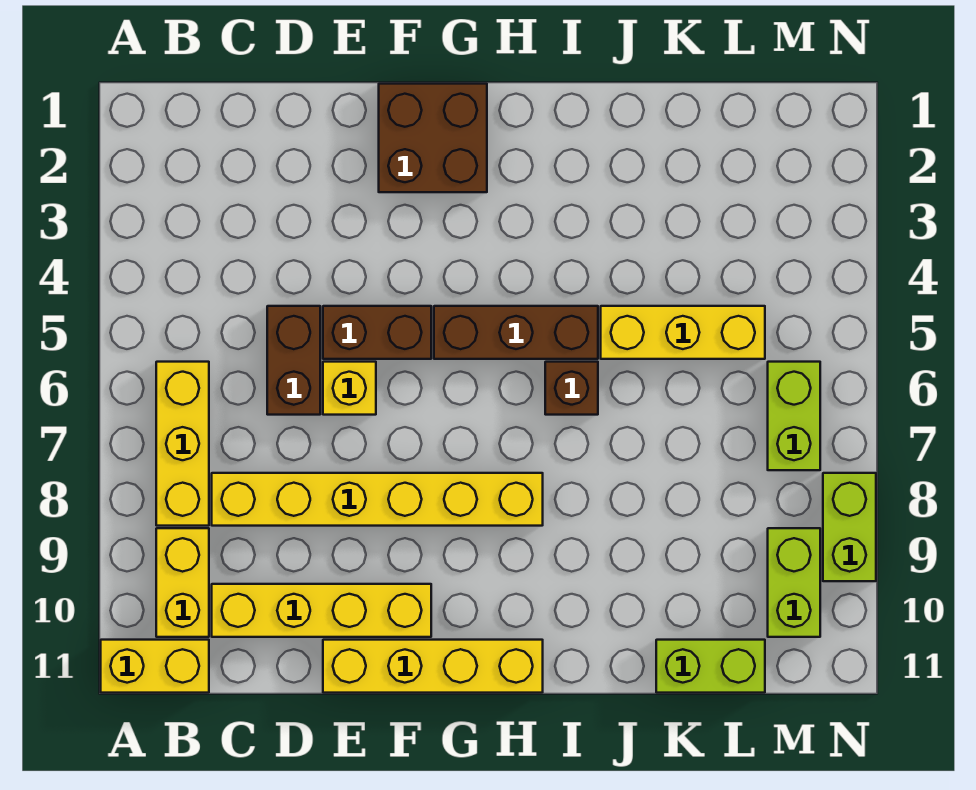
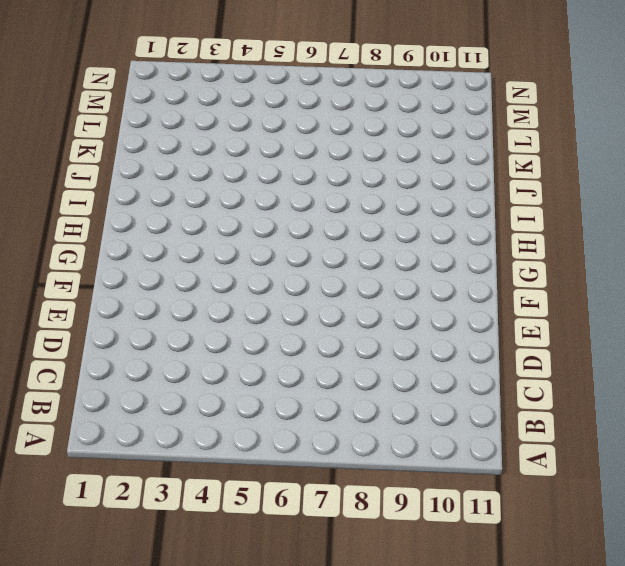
none -> yellow brick A11:B11 level 1
none -> yellow brick B6:B8 level 1
none -> yellow brick B9:B10 level 1

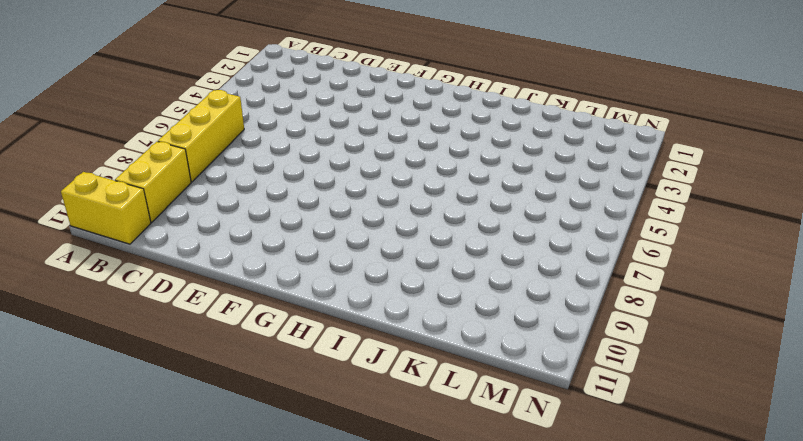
none -> yellow brick C8:H8 level 1
none -> yellow brick C10:F10 level 1
none -> brown brick D5:D6 level 1

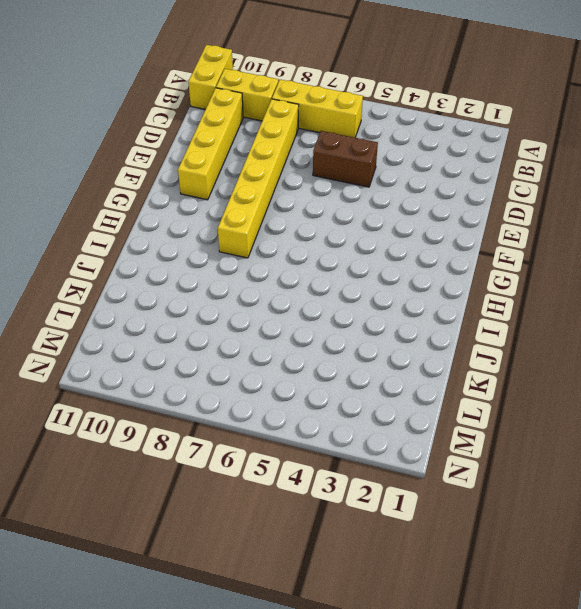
none -> brown brick E5:F5 level 1
none -> yellow brick E6 level 1
none -> yellow brick E11:H11 level 1

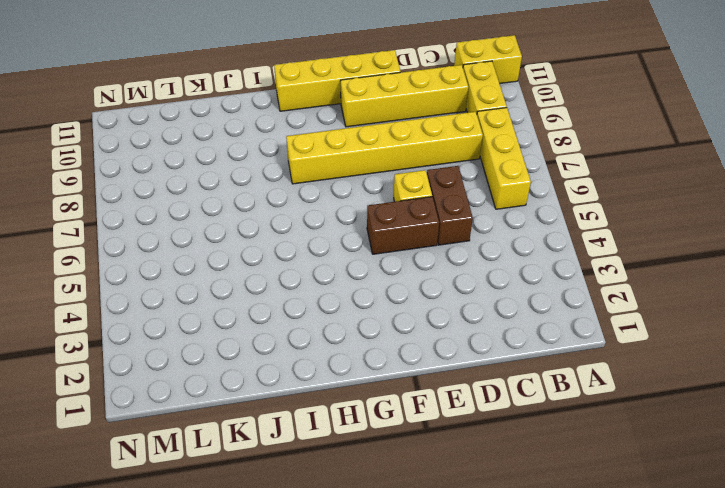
none -> brown brick F1:G2 level 1
none -> brown brick G5:I5 level 1
none -> brown brick I6 level 1

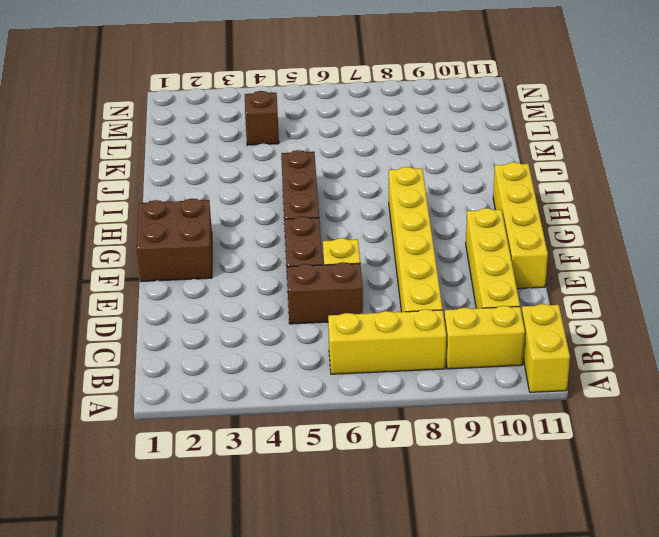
brown brick L4 level 1 -> brown brick I6 level 1
none -> yellow brick J5:L5 level 1
none -> lime brick K11:L11 level 1
none -> lime brick M6:M7 level 1

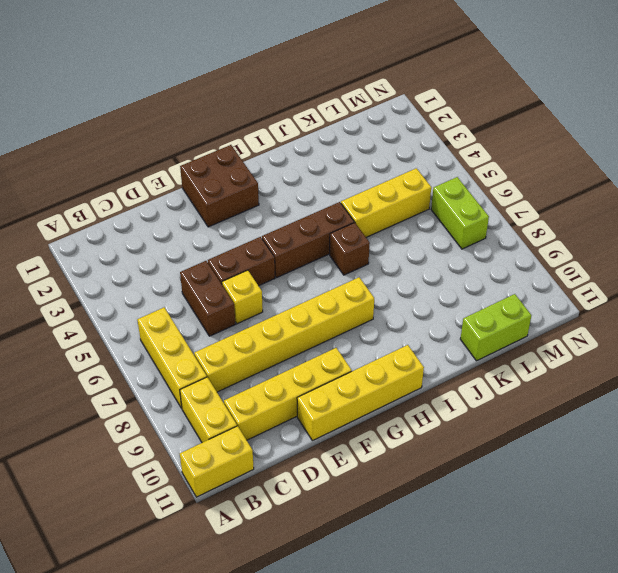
none -> lime brick M9:M10 level 1
none -> lime brick N8:N9 level 1

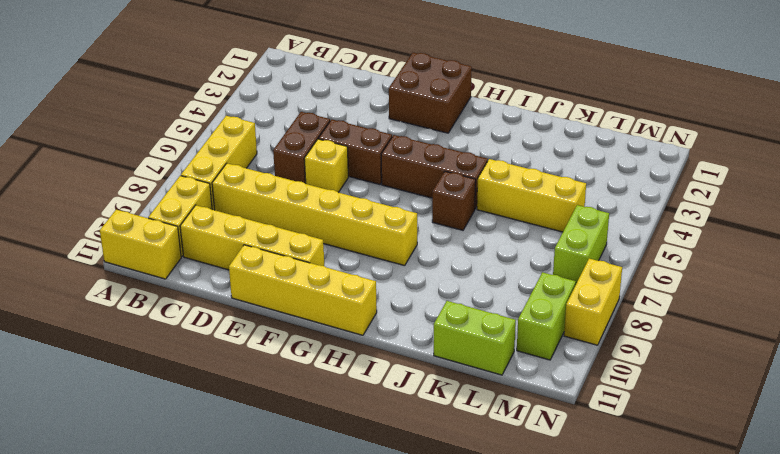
yellow brick N8:N9 level 1 -> lime brick N8:N9 level 1

